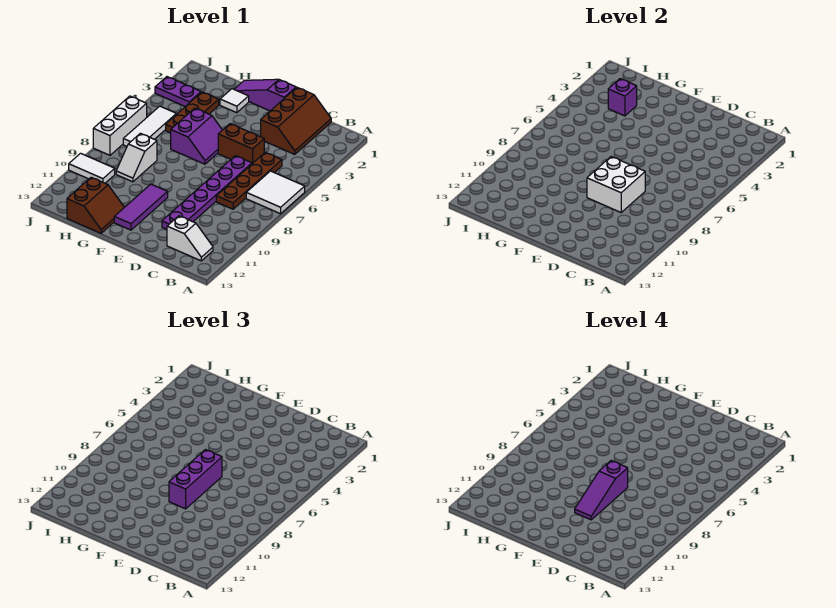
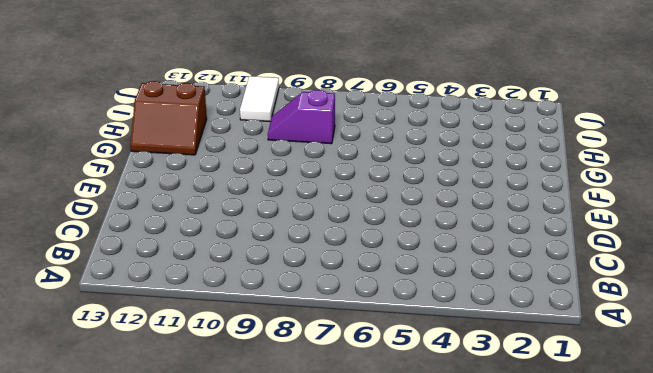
purple slope H8:H9 level 1 top 8 -> white slope H8:H9 level 1 top 8
none -> white tile A6:B7 level 1
none -> white slope B12:C12 level 1 top C
none -> brown slope C1:D3 level 1 top D

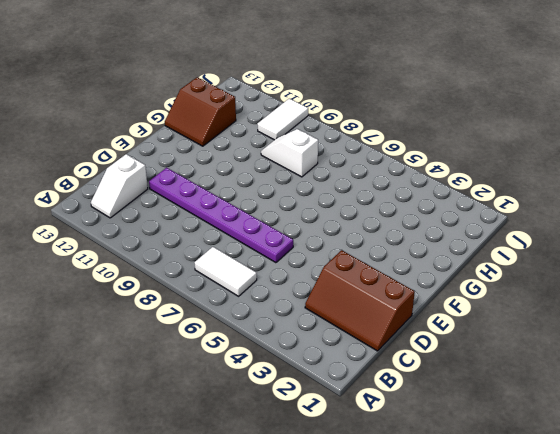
white tile B6:B7 level 1 -> white tile A6:B7 level 1
none -> brown plate C5:C8 level 1
none -> brown brick D5:E5 level 1
none -> purple slope E1:G1 level 1 top E

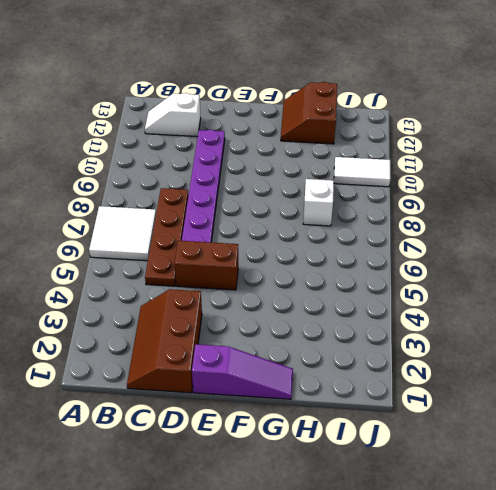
none -> purple slope F5:G6 level 1 top G
none -> purple tile F10:F12 level 1
none -> white tile G2 level 1

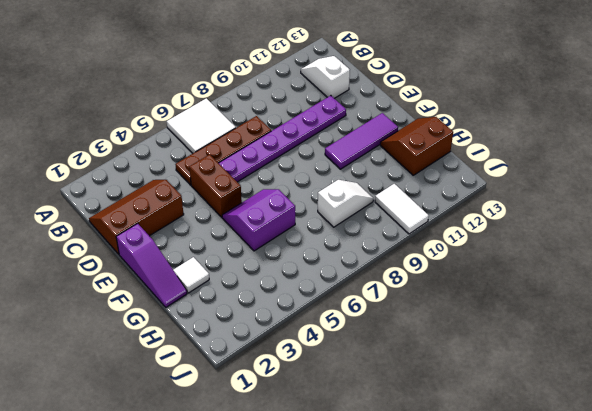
none -> brown plate H3:H5 level 1
none -> purple plate I3:J3 level 1
none -> white tile I5:I7 level 1

